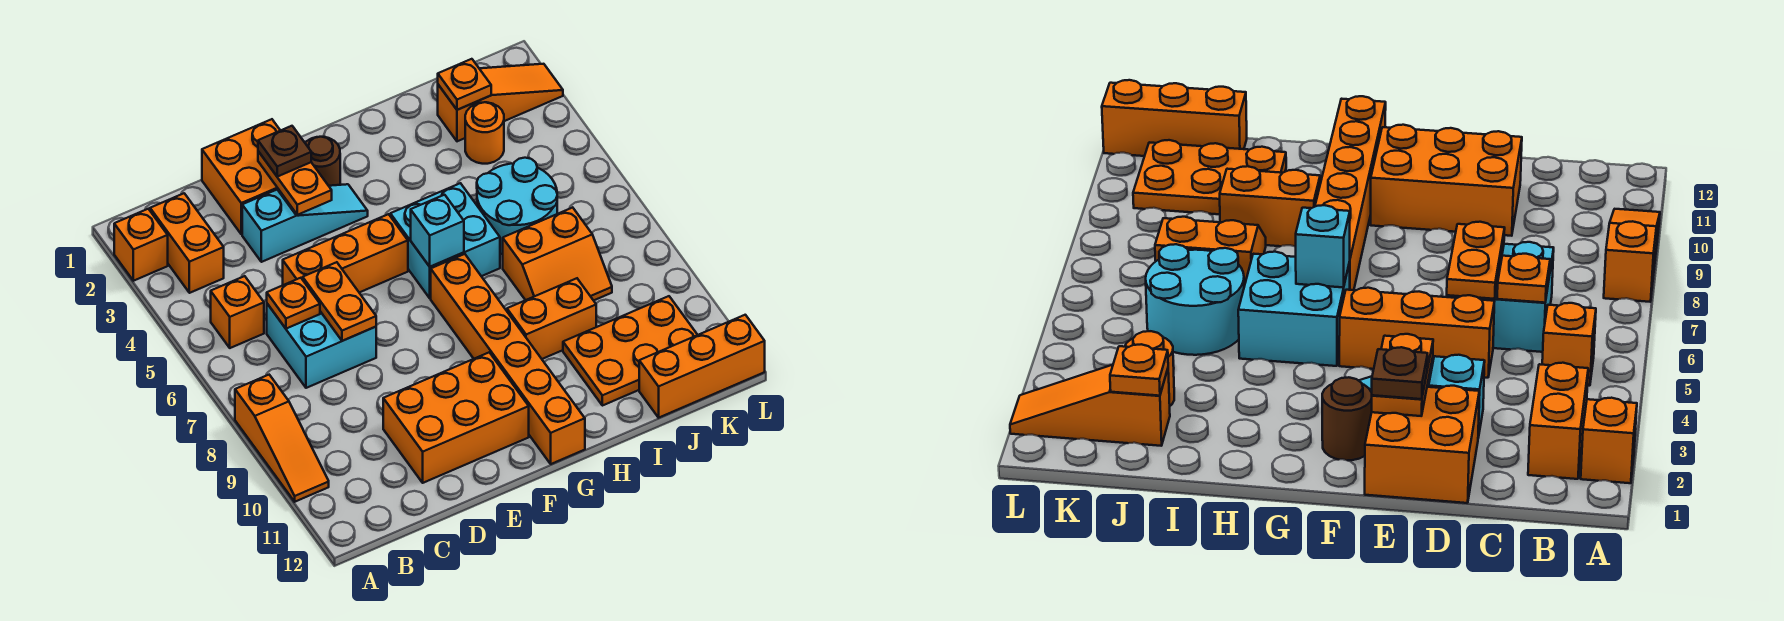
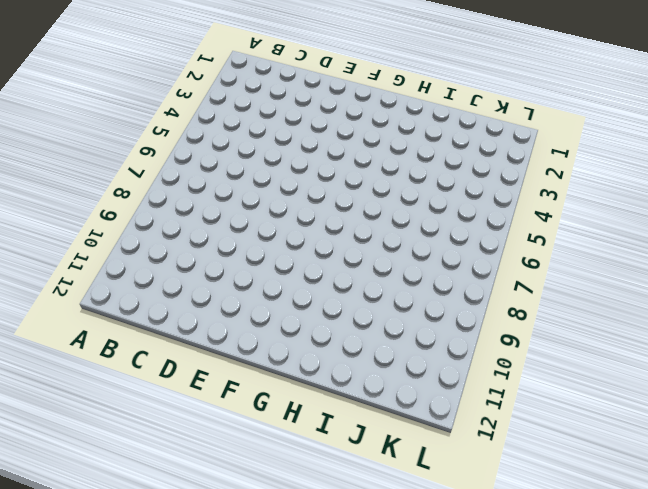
none -> orange brick A2 level 1
none -> orange slope A8:A10 level 1 top 8
none -> orange brick B2:B3 level 1

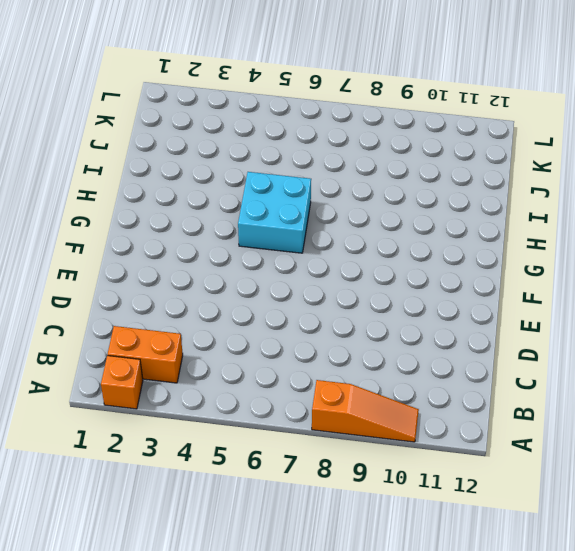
none -> orange brick B5 level 1
none -> cyan brick C6:D7 level 1
none -> orange brick D1:E2 level 1

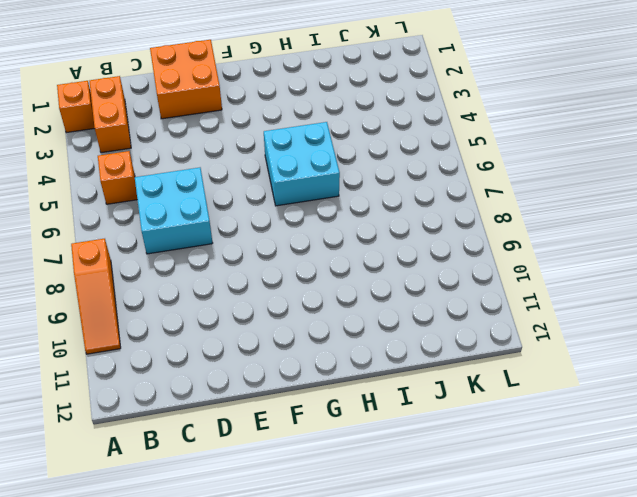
none -> cyan slope D3:F3 level 1 top D
none -> orange brick D5:F5 level 1
none -> orange brick D10:F11 level 1

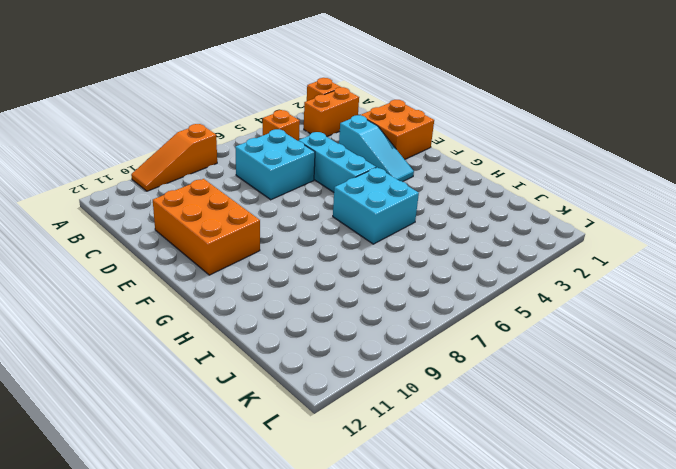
cyan brick D5:F5 level 1 -> orange brick D5:F5 level 1
none -> brown round brick F2 level 1
none -> orange brick G7:G12 level 1
none -> orange brick H9:I9 level 1

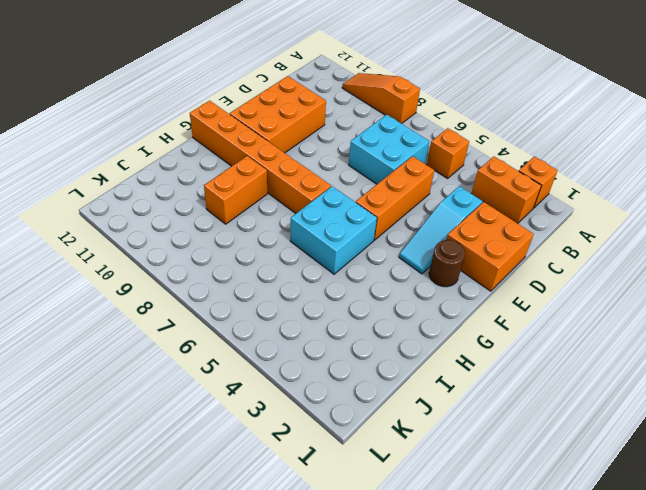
none -> cyan round brick I5:J6 level 1
none -> orange slope I7:J8 level 1 top 7
none -> orange plate I10:K11 level 1

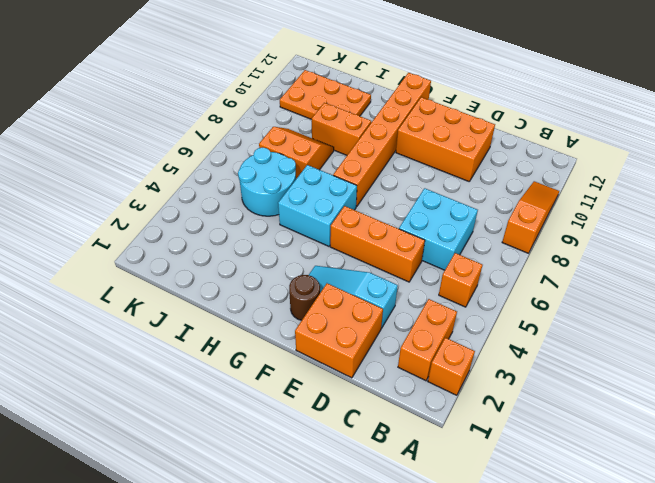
none -> orange slope J2:L2 level 1 top J
none -> orange round brick J3 level 1
none -> orange brick J12:L12 level 1

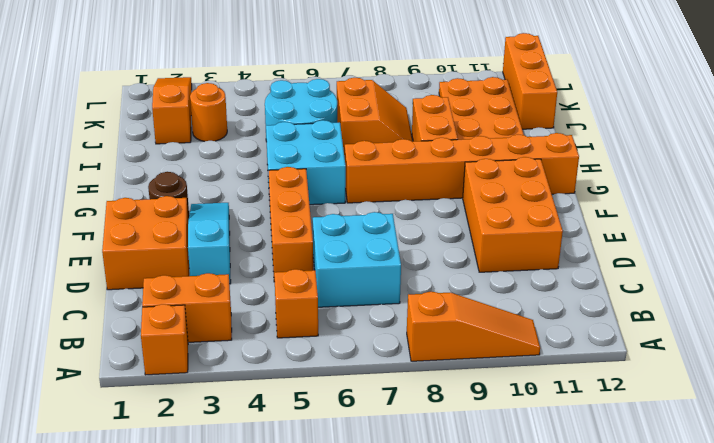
none -> orange plate C6 level 2
none -> orange plate D6:D7 level 2
none -> orange plate E2:E3 level 2

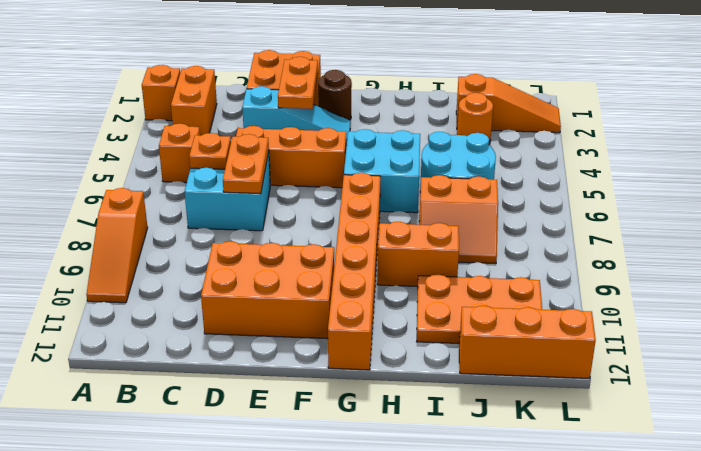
none -> cyan brick G6 level 2
none -> orange plate J2 level 2
none -> brown plate E2 level 3

